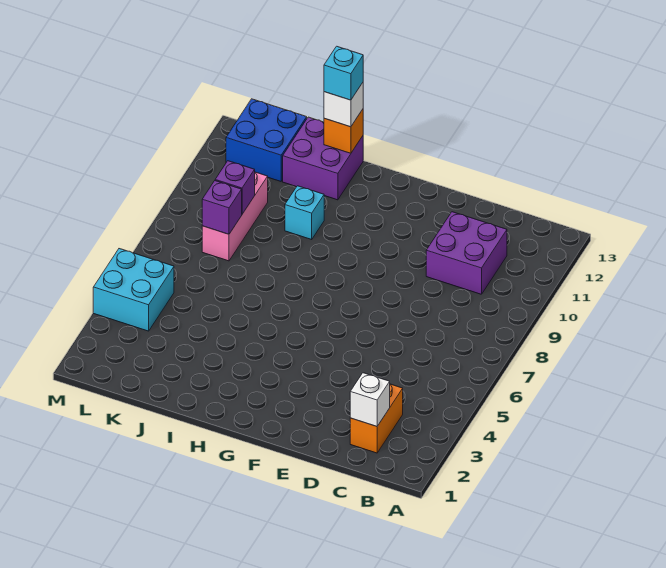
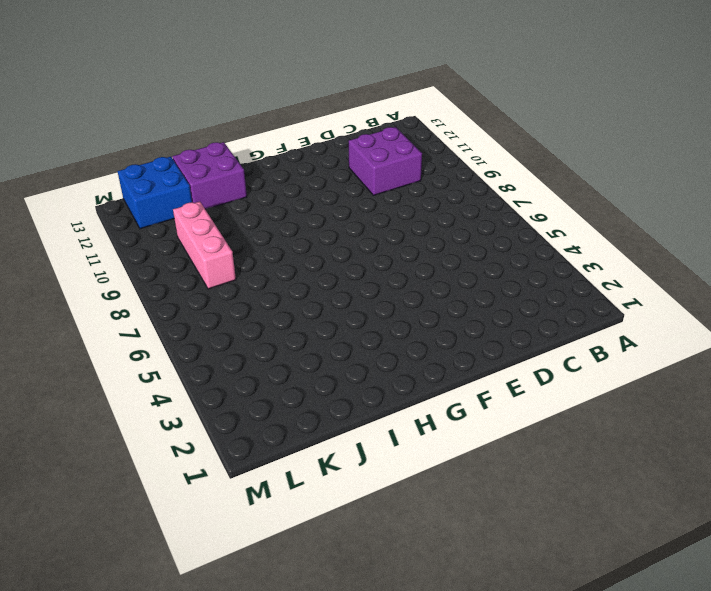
none -> orange brick C2:C3 level 1
none -> cyan brick I10 level 1
none -> cyan brick L4:M5 level 1

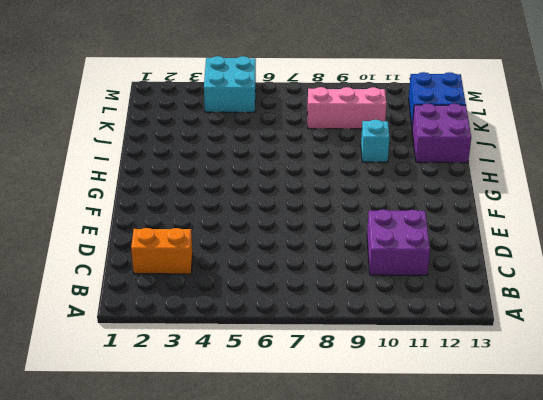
none -> white brick C2 level 2
none -> orange brick I13 level 2
none -> purple brick K8 level 2

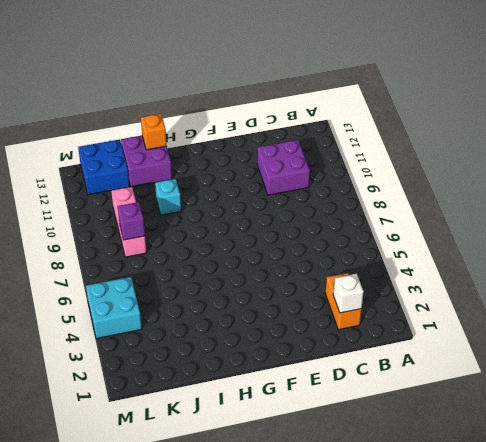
none -> purple brick K9 level 2
none -> white brick I13 level 3
none -> cyan brick I13 level 4

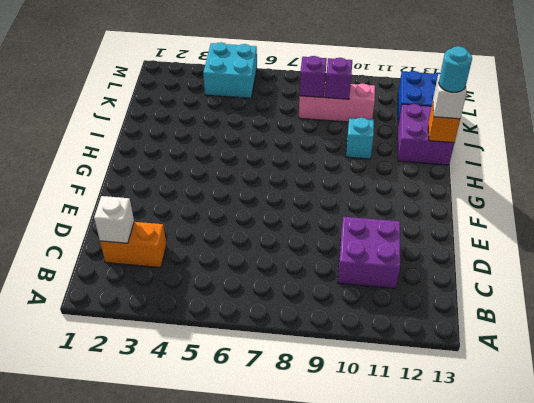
cyan round brick I13 level 4 -> cyan brick I13 level 4

